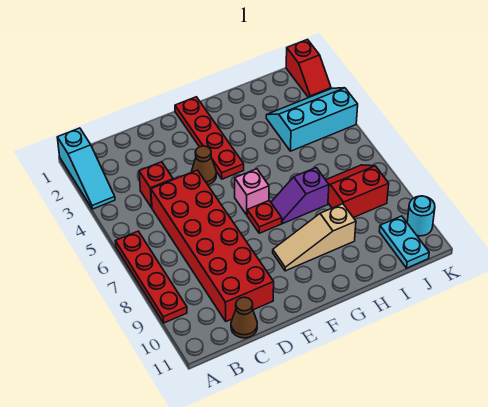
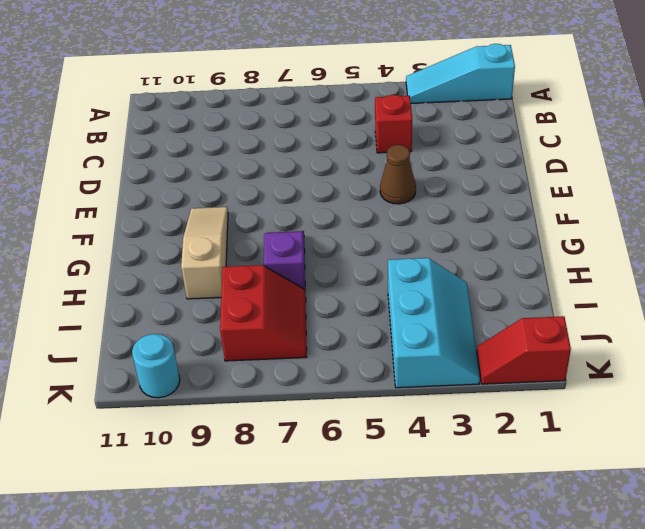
none -> red plate A6:A9 level 1
none -> red brick C5:D10 level 1
none -> brown cone C11 level 1

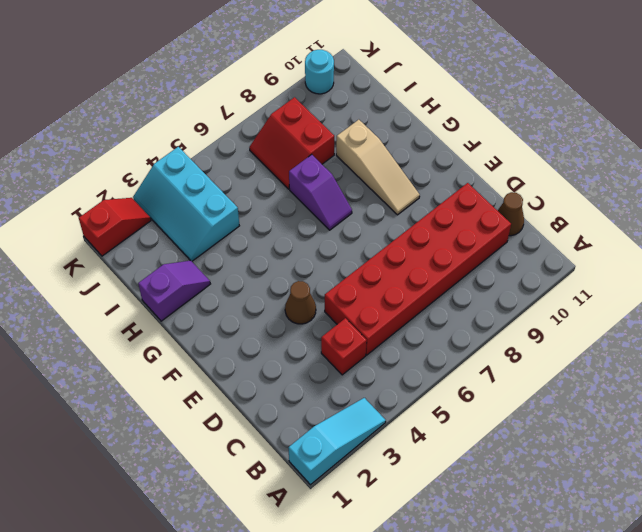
purple slope H1:H2 level 1 top 1 -> none
none -> red plate A6:A9 level 1
none -> red plate F1:F4 level 1
none -> pink brick F6 level 1

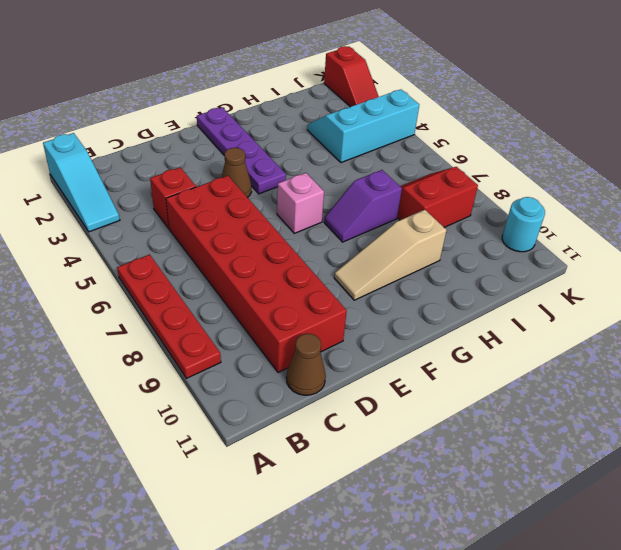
purple plate F1:F4 level 1 -> red plate F1:F4 level 1
none -> red plate F7 level 1
none -> cyan plate J10:J11 level 1

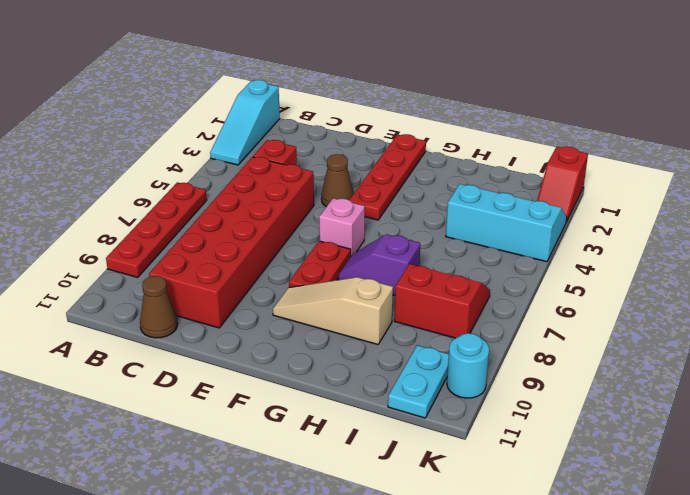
red plate F7:F8 level 1 -> red plate F7 level 1

